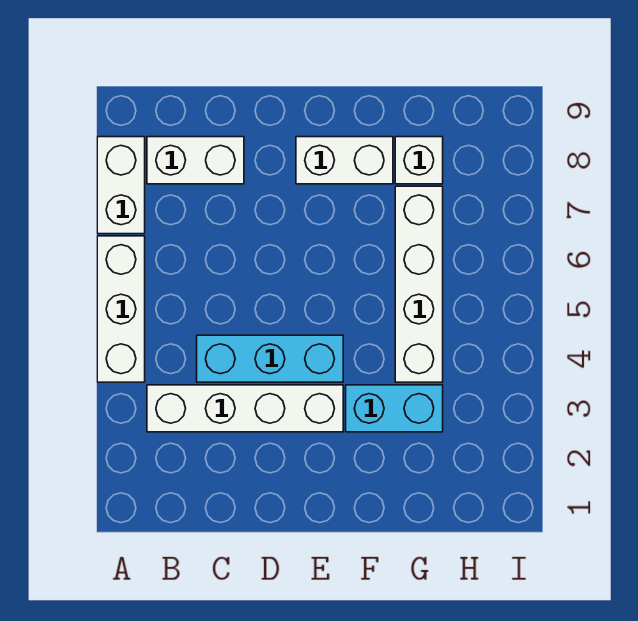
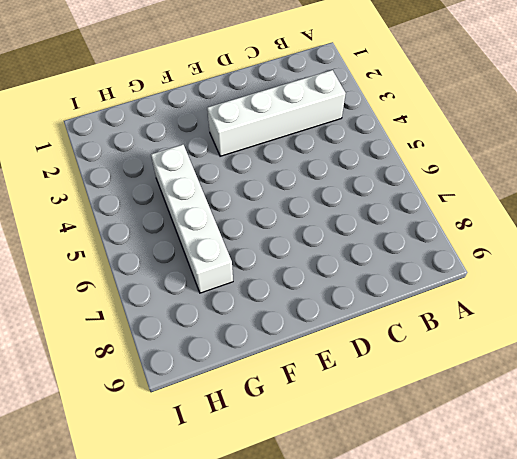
none -> white brick A4:A6 level 1
none -> white brick A7:A8 level 1

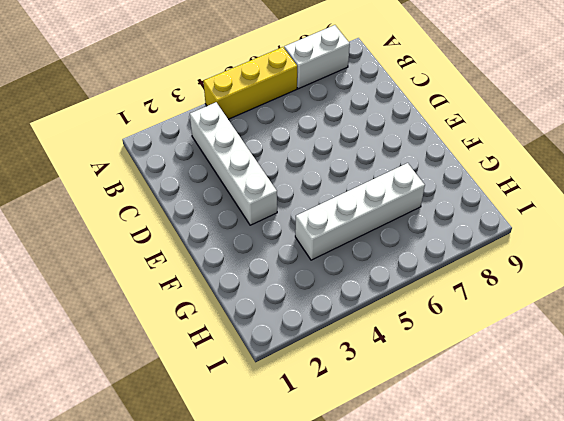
yellow brick A4:A6 level 1 -> white brick A4:A6 level 1
none -> white brick B8:C8 level 1
none -> cyan brick C4:E4 level 1

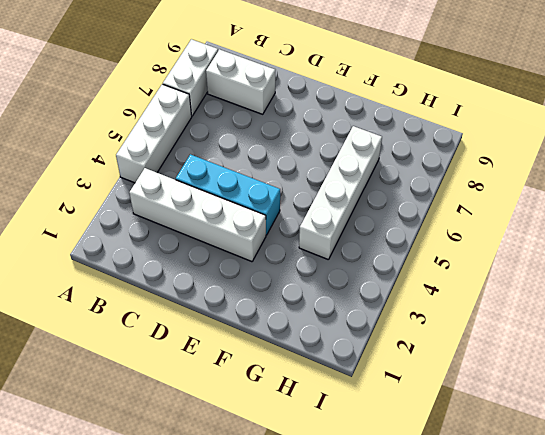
none -> white brick E8:F8 level 1
none -> cyan brick F3:G3 level 1

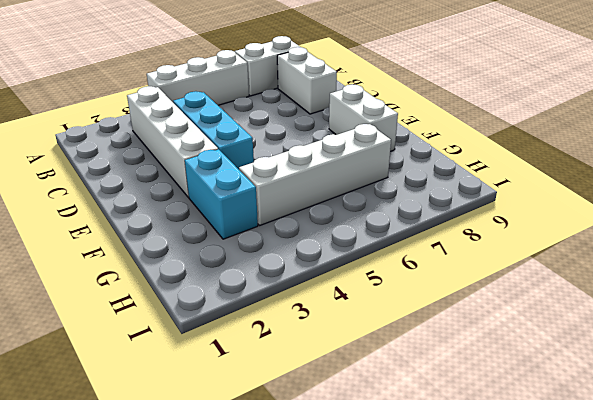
none -> white brick G8 level 1

